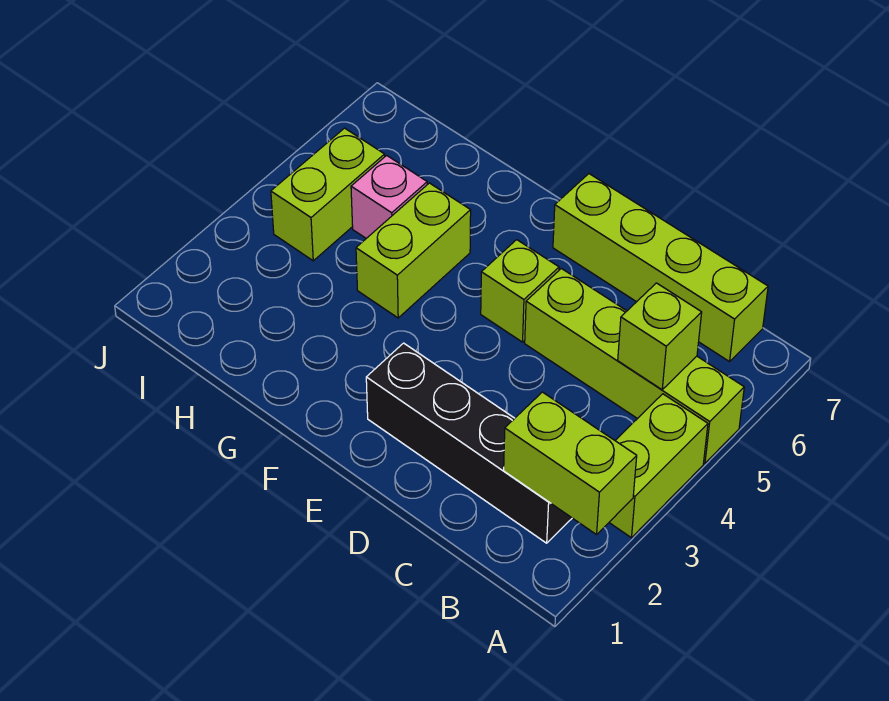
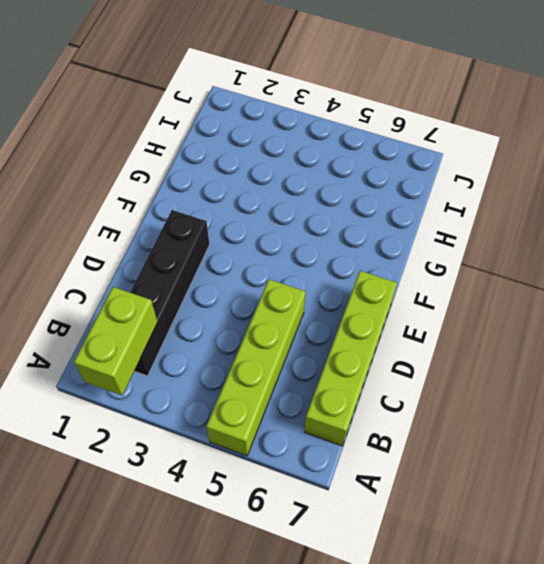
none -> lime brick A3:A4 level 1
none -> lime brick E5 level 1

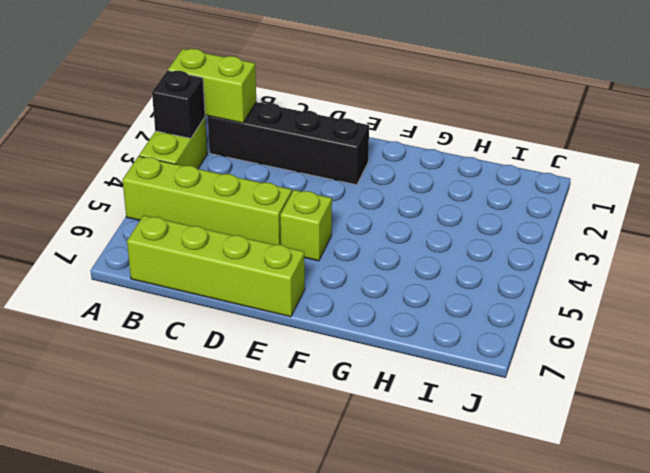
black brick A3 level 2 -> none
none -> lime brick G4:G5 level 1
none -> pink brick H5 level 1

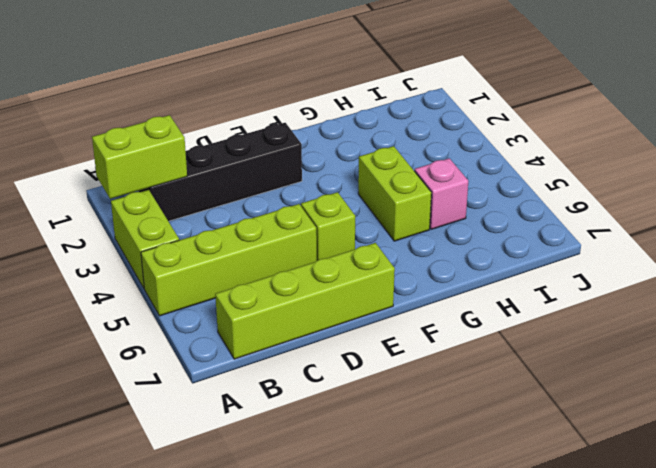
none -> lime brick I4:I5 level 1
none -> lime brick B5 level 2

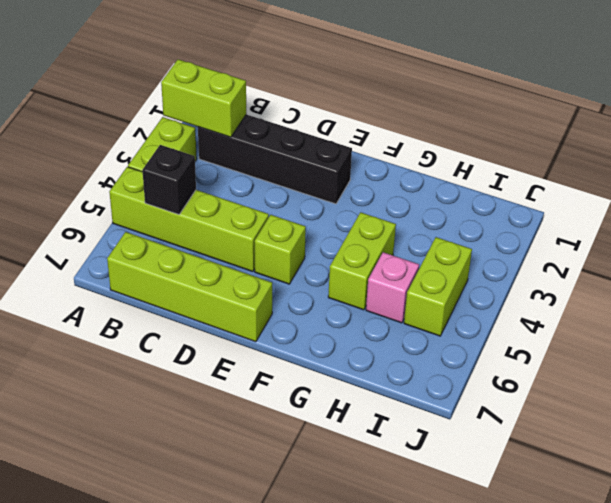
black brick B5 level 2 -> lime brick B5 level 2

